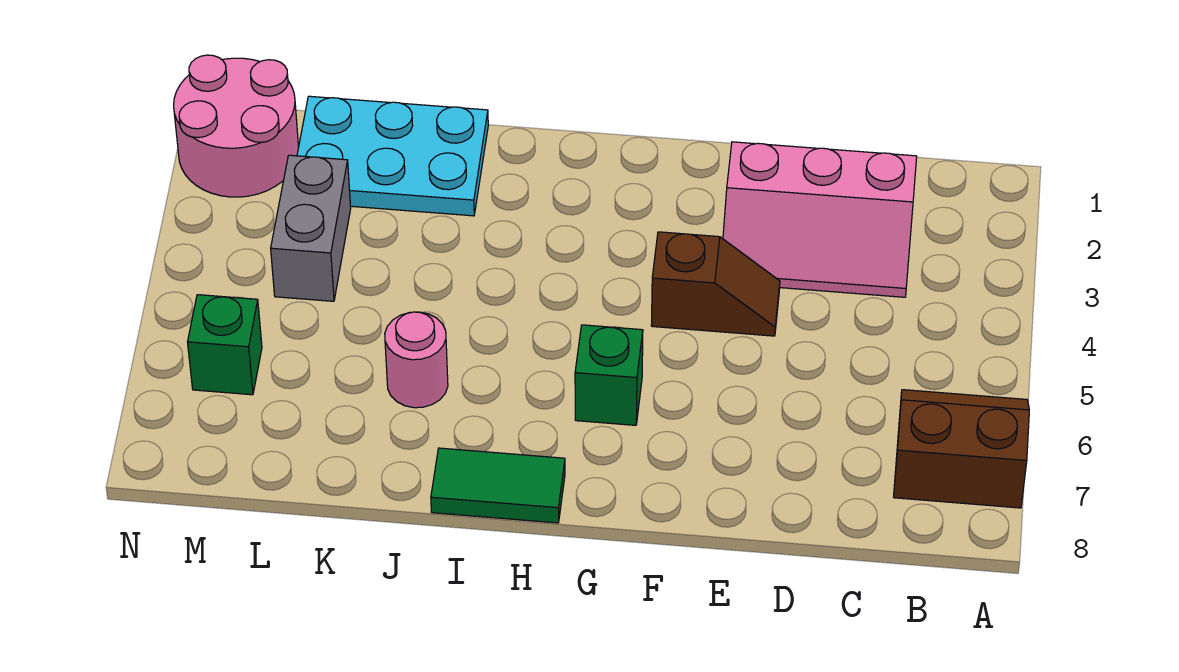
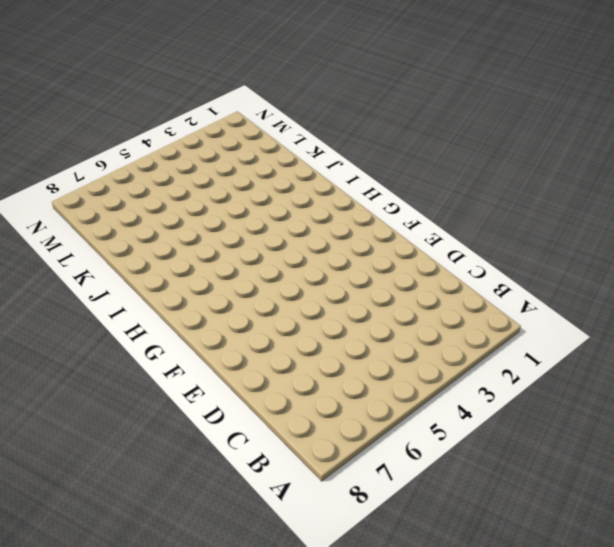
none -> brown slope A6:B7 level 1 top 7
none -> pink slope C2:E3 level 1 top 2

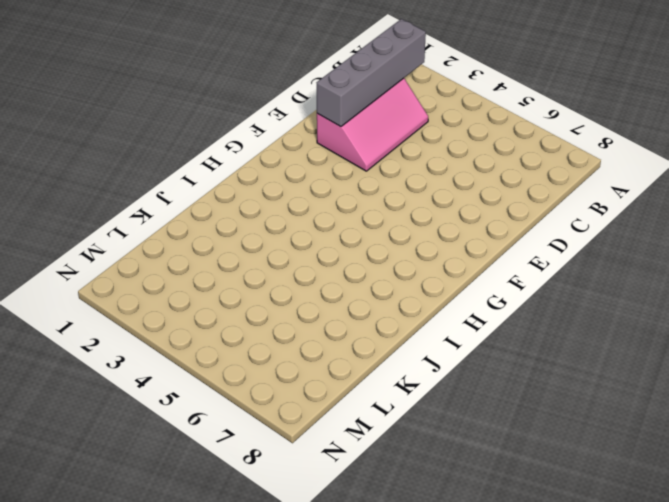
grey brick B2:E2 level 2 -> none
none -> brown slope A6:B7 level 1 top 7
none -> brown slope E4:F4 level 1 top F

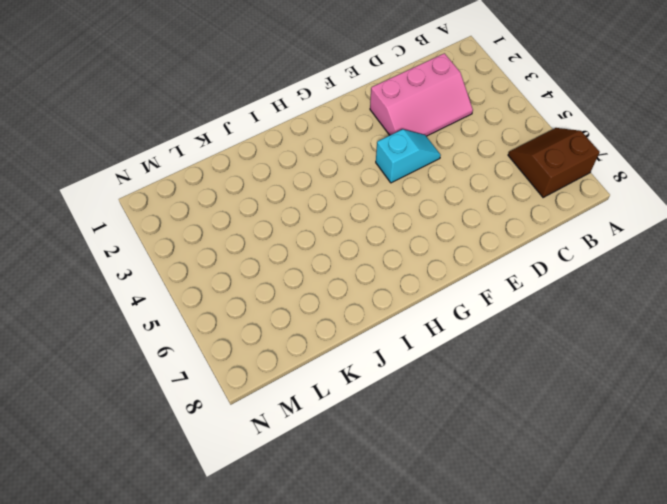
cyan slope E4:F4 level 1 top F -> brown slope E4:F4 level 1 top F
none -> green brick G6 level 1
none -> green tile H8:I8 level 1

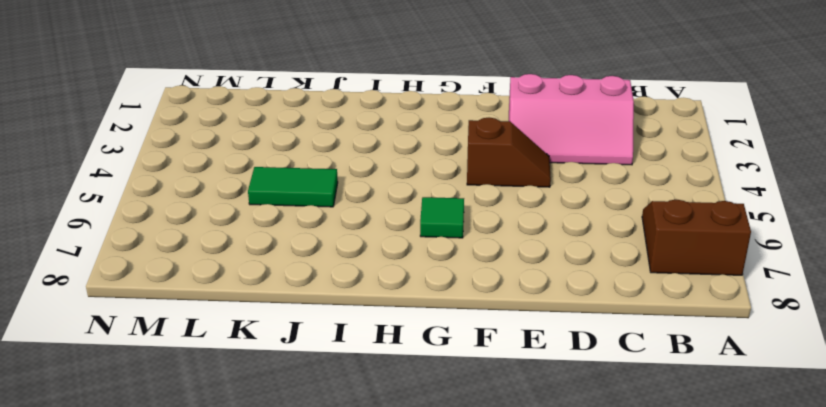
green tile G6 level 1 -> green brick G6 level 1
green tile J5:K5 level 1 -> green tile H8:I8 level 1
none -> cyan plate J1:L2 level 1
none -> pink round brick J6 level 1

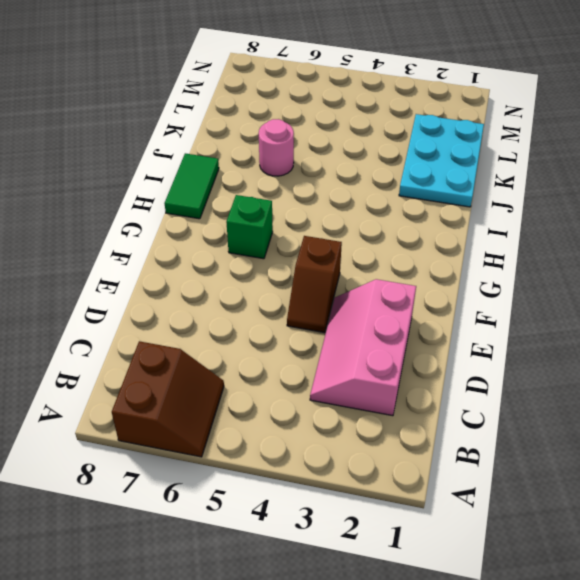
none -> grey brick L3:L4 level 1
none -> pink round brick M1:N2 level 1

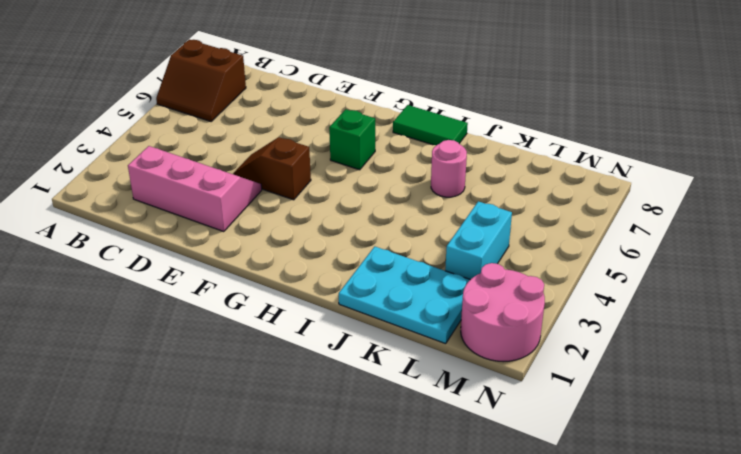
cyan brick L3:L4 level 1 -> grey brick L3:L4 level 1
none -> green brick M6 level 1

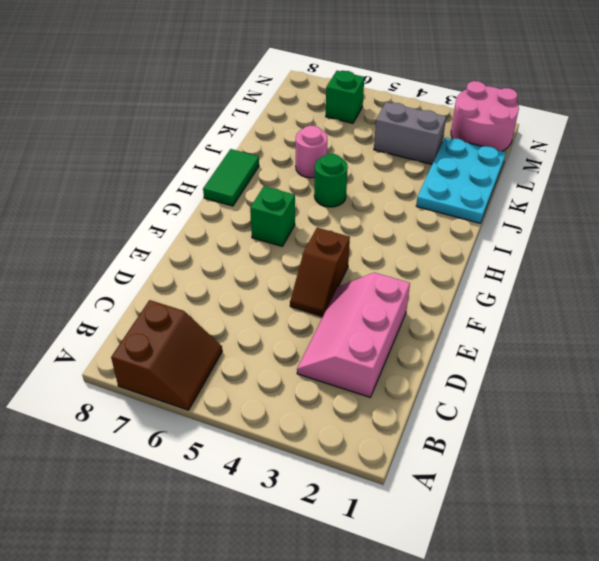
green round brick I5 level 1 -> none

